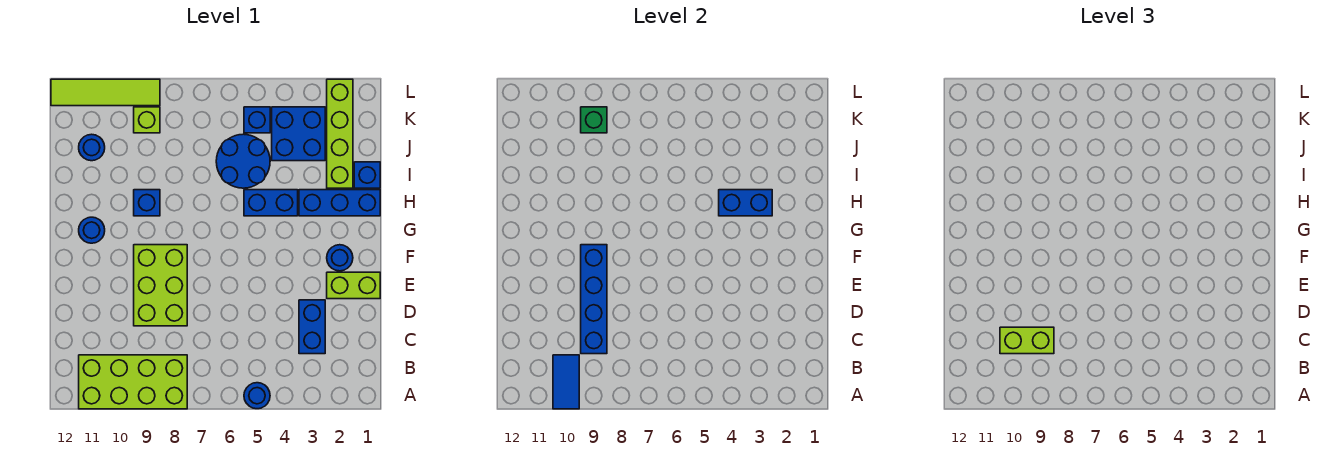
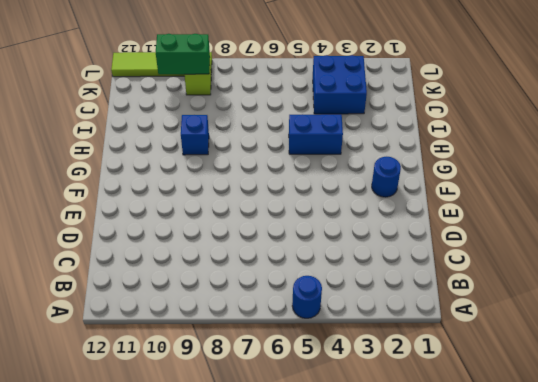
green brick K9:K10 level 2 -> green brick K9 level 2
none -> lime brick A8:B11 level 1
none -> blue brick C3:D3 level 1
none -> lime brick D8:F9 level 1

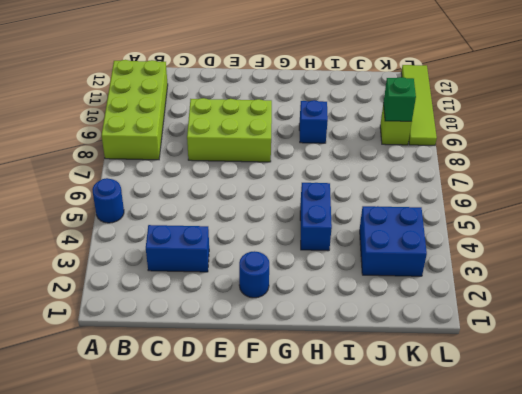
none -> lime brick E1:E2 level 1
none -> blue round brick G11 level 1
none -> blue brick H1:H3 level 1

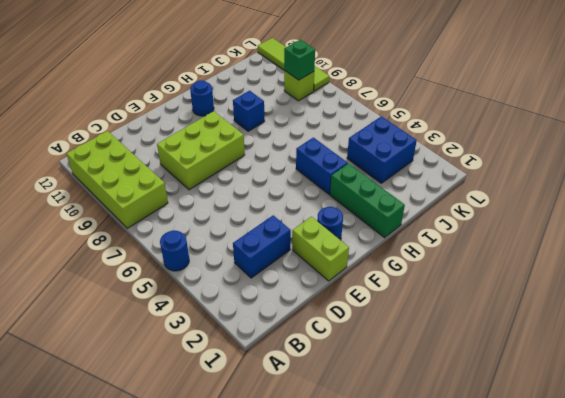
green brick H1:H3 level 1 -> blue brick H1:H3 level 1
none -> blue brick I1 level 1
none -> lime brick I2:L2 level 1
none -> blue round brick I5:J6 level 1

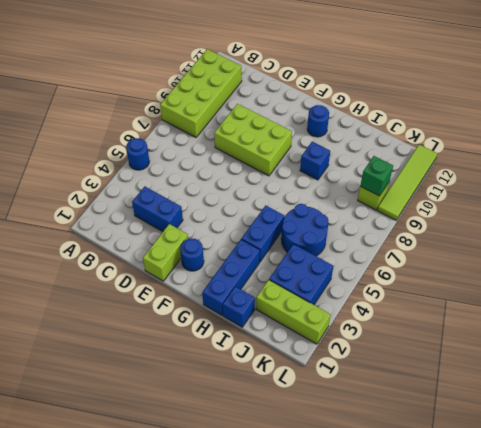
lime brick J2:L2 level 1 -> lime brick I2:L2 level 1
none -> blue round brick J11 level 1
none -> blue brick K5 level 1
none -> blue tile A10:B10 level 2

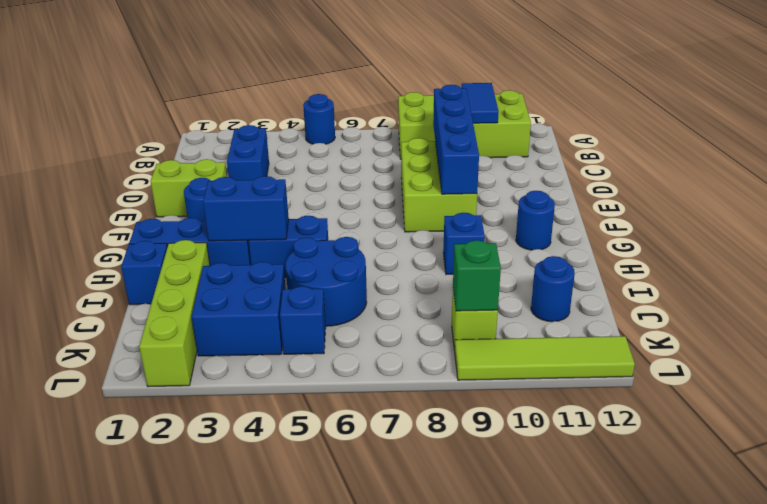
none -> lime brick C9:C10 level 3

